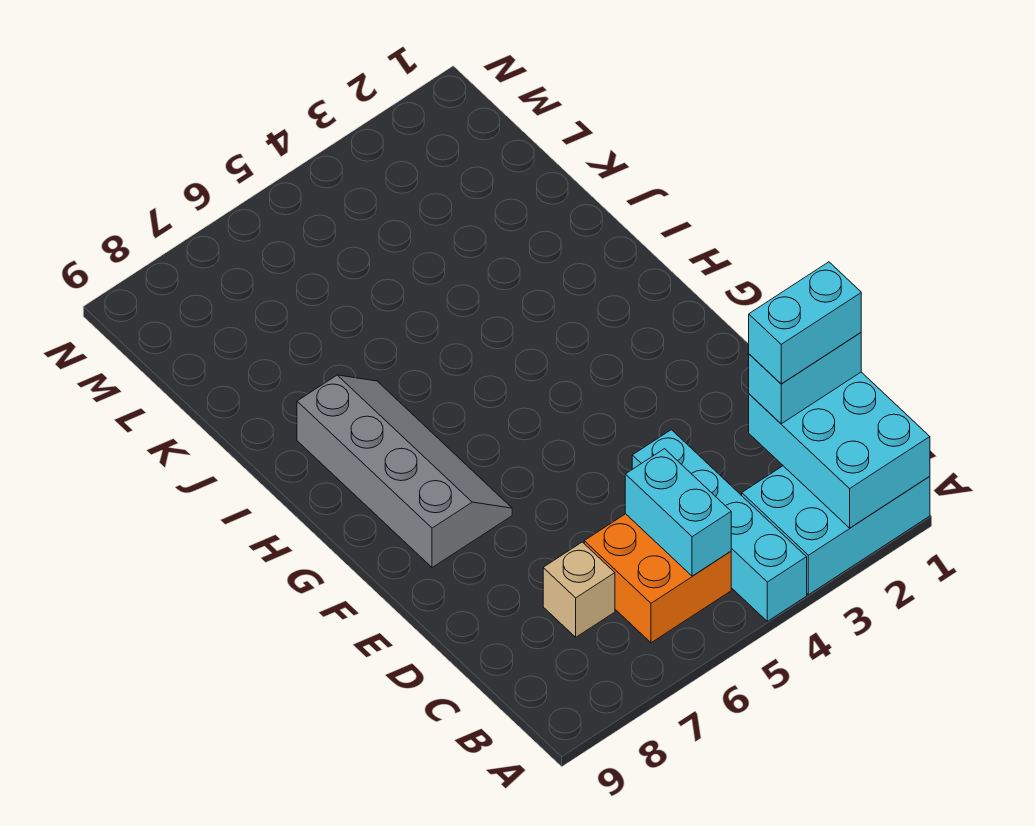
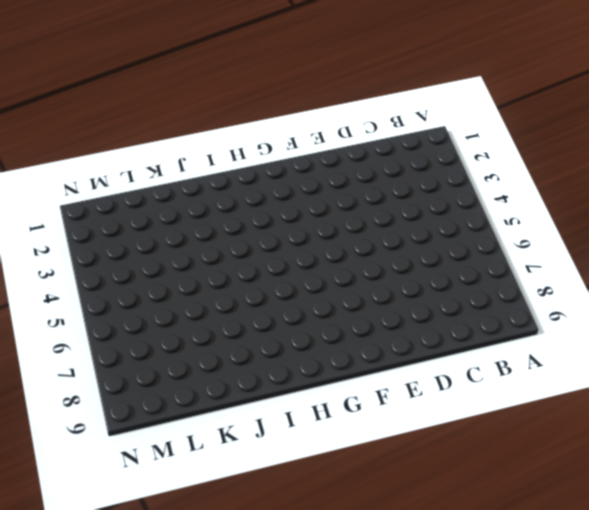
none -> cyan brick A1:B3 level 1
none -> cyan brick A4:D4 level 1

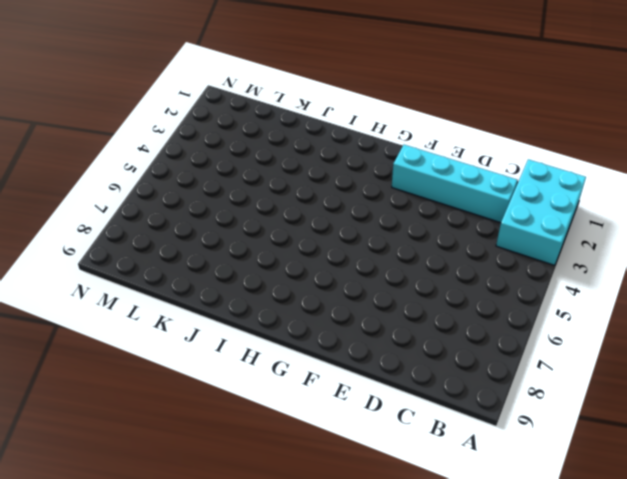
cyan brick C2:F2 level 1 -> cyan brick A4:D4 level 1
none -> orange brick B5:C6 level 1
none -> tan brick C7 level 1

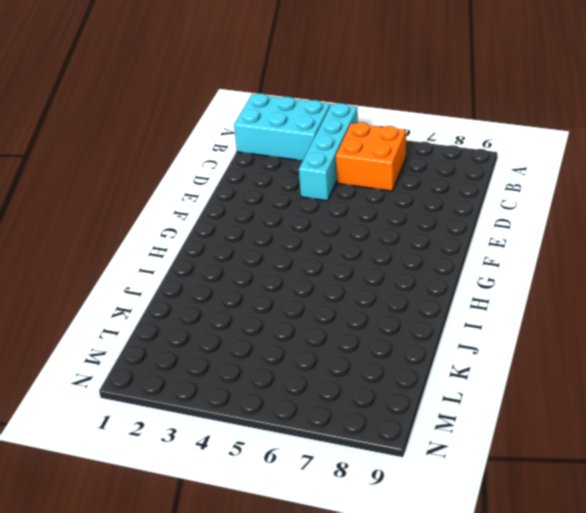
none -> tan brick C7 level 1
none -> grey slope F7:I8 level 1 top 8

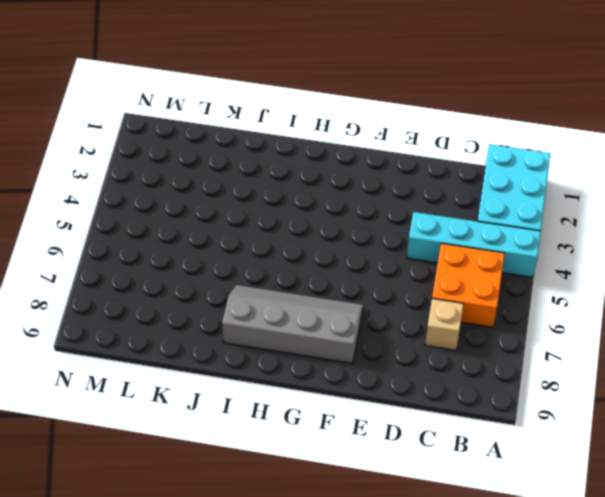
none -> cyan brick A1:C2 level 2
none -> cyan brick B5:C5 level 2

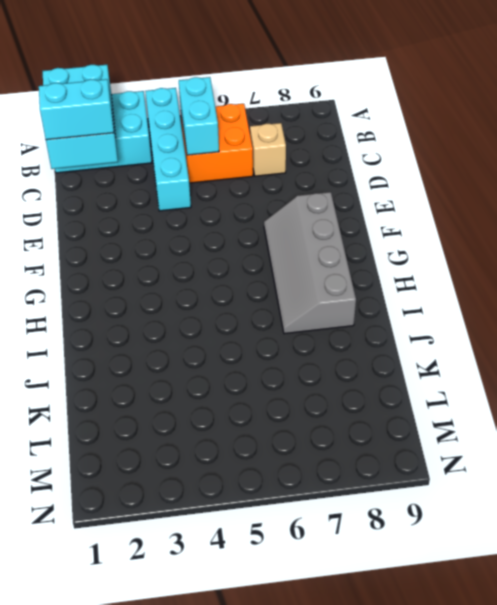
none -> cyan brick C1:C2 level 4

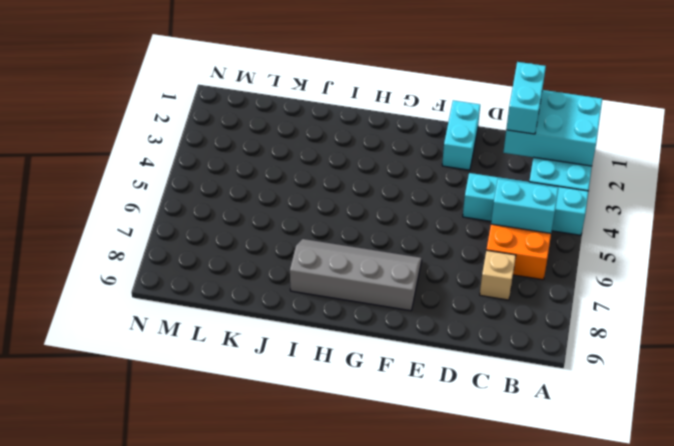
cyan brick E1:E2 level 1 -> cyan brick C1:C2 level 4

